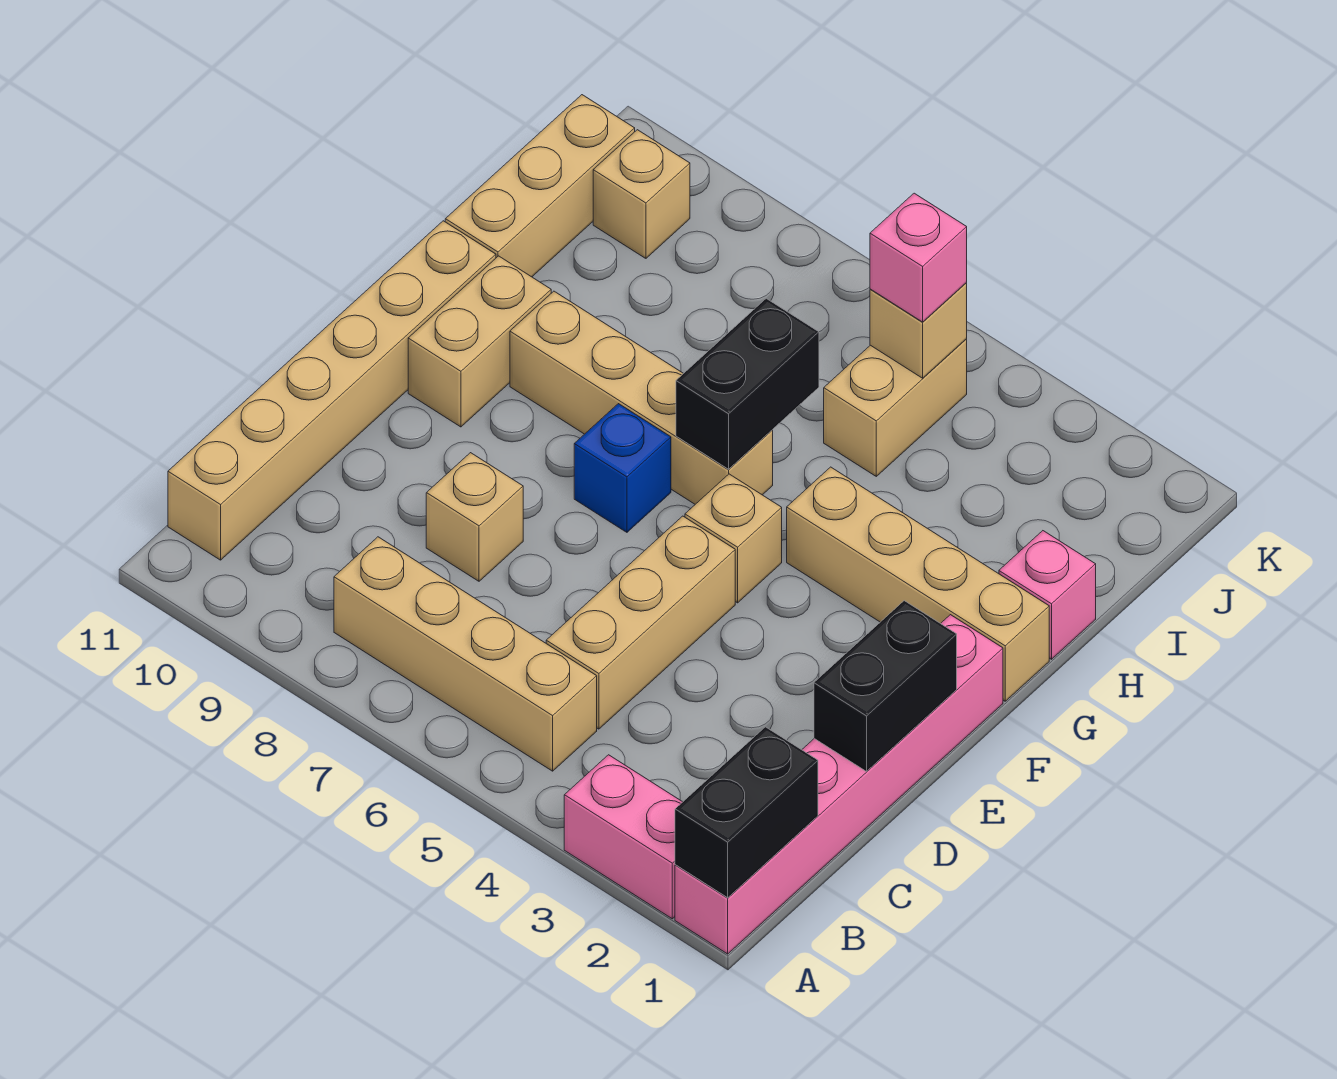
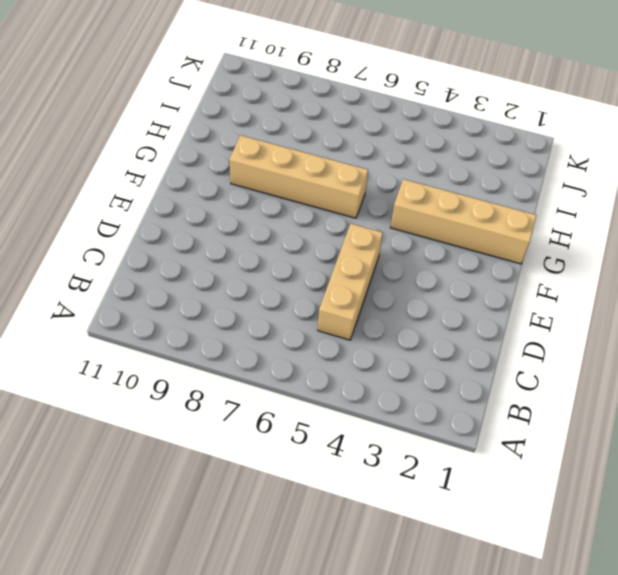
none -> pink brick A1:F1 level 1
none -> pink brick A2:A3 level 1
none -> tan brick B5:B8 level 1

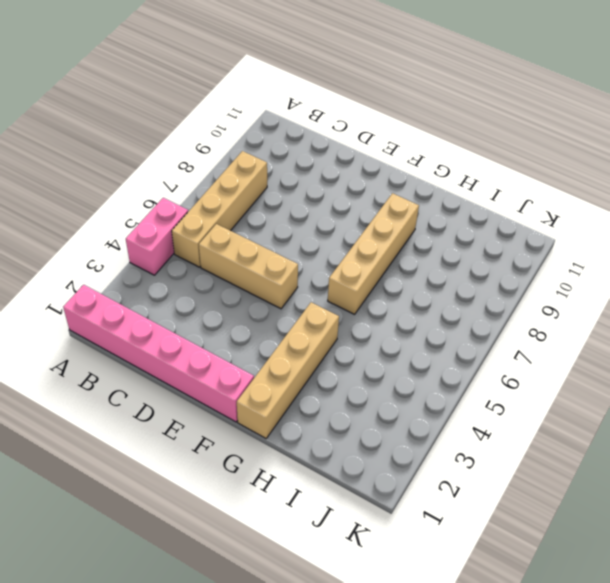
pink brick A4:A5 level 1 -> pink brick A2:A3 level 1
none -> tan brick B11:G11 level 1
none -> tan brick D8 level 1
none -> tan brick F5 level 1

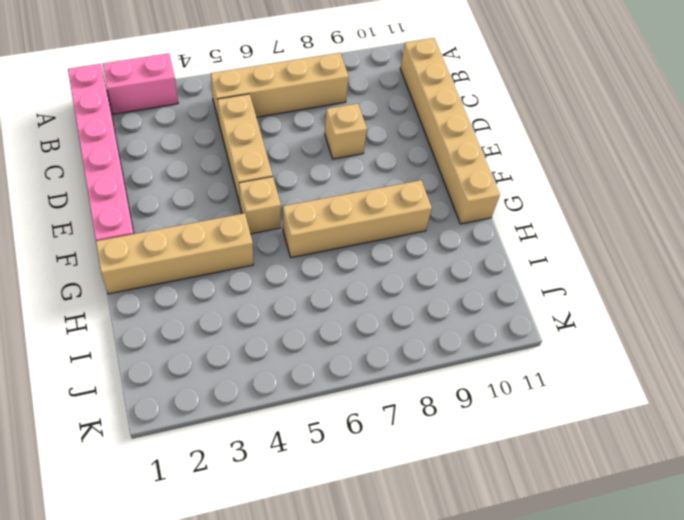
none -> blue brick F7 level 1
none -> tan brick F10:G10 level 1
none -> pink brick H1 level 1

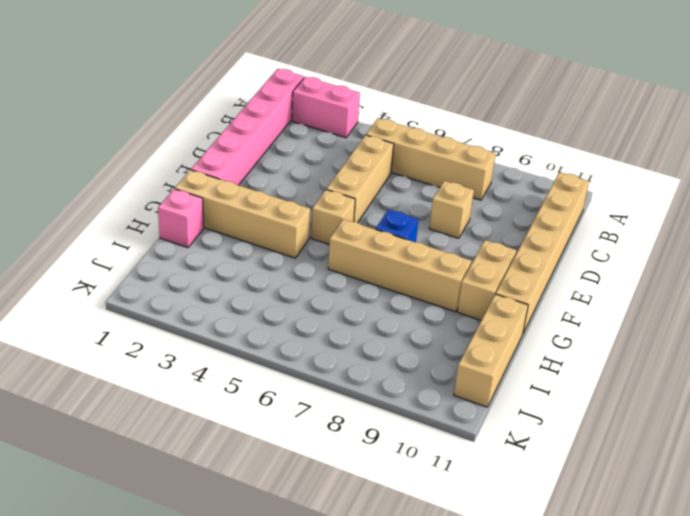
none -> tan brick I5:J5 level 1
none -> tan brick J10 level 1
none -> black brick A1:B1 level 2

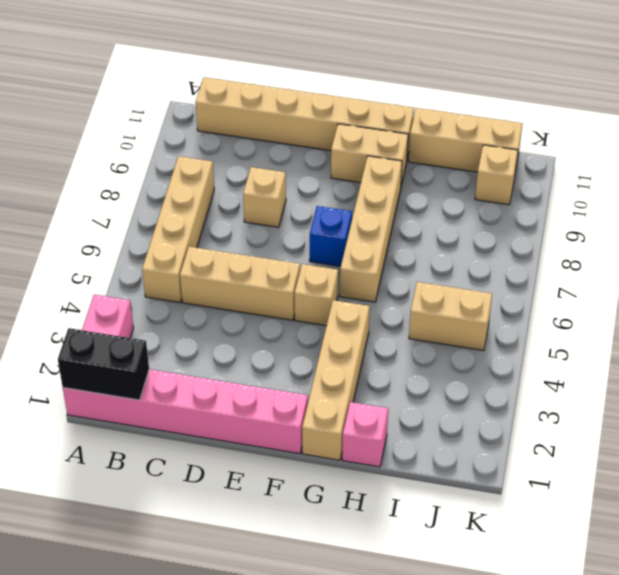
none -> black brick D1:E1 level 2
none -> black brick G6:H6 level 2
none -> tan brick J5 level 2

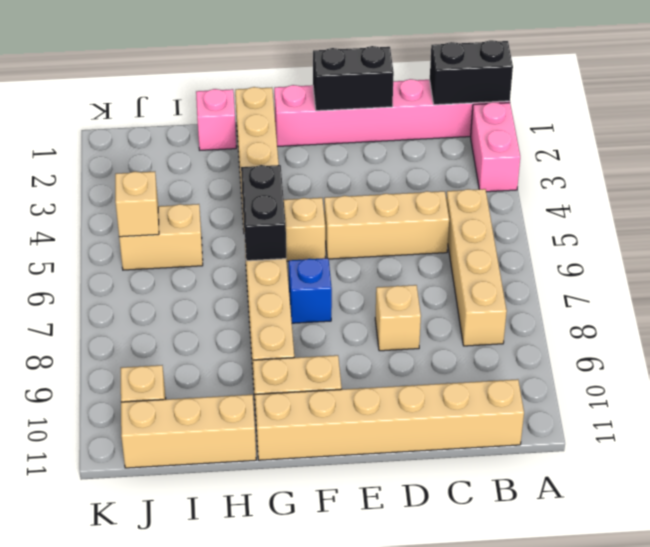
black brick G5:G6 level 2 -> black brick G6:H6 level 2
none -> pink brick J5 level 3

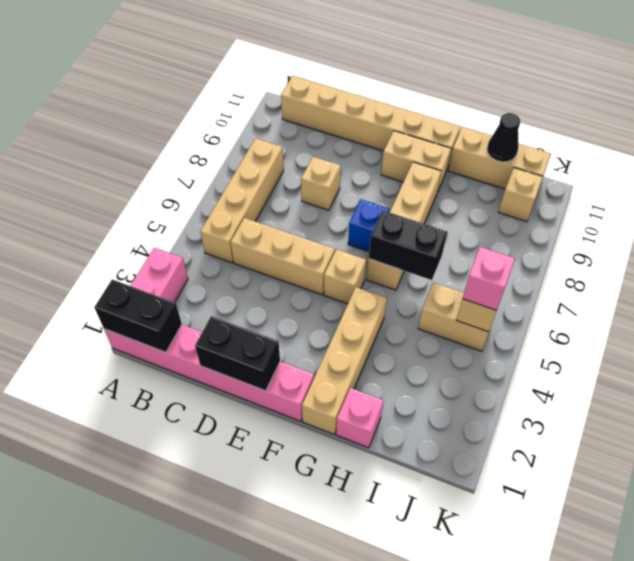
black cone I11 level 2 -> none

